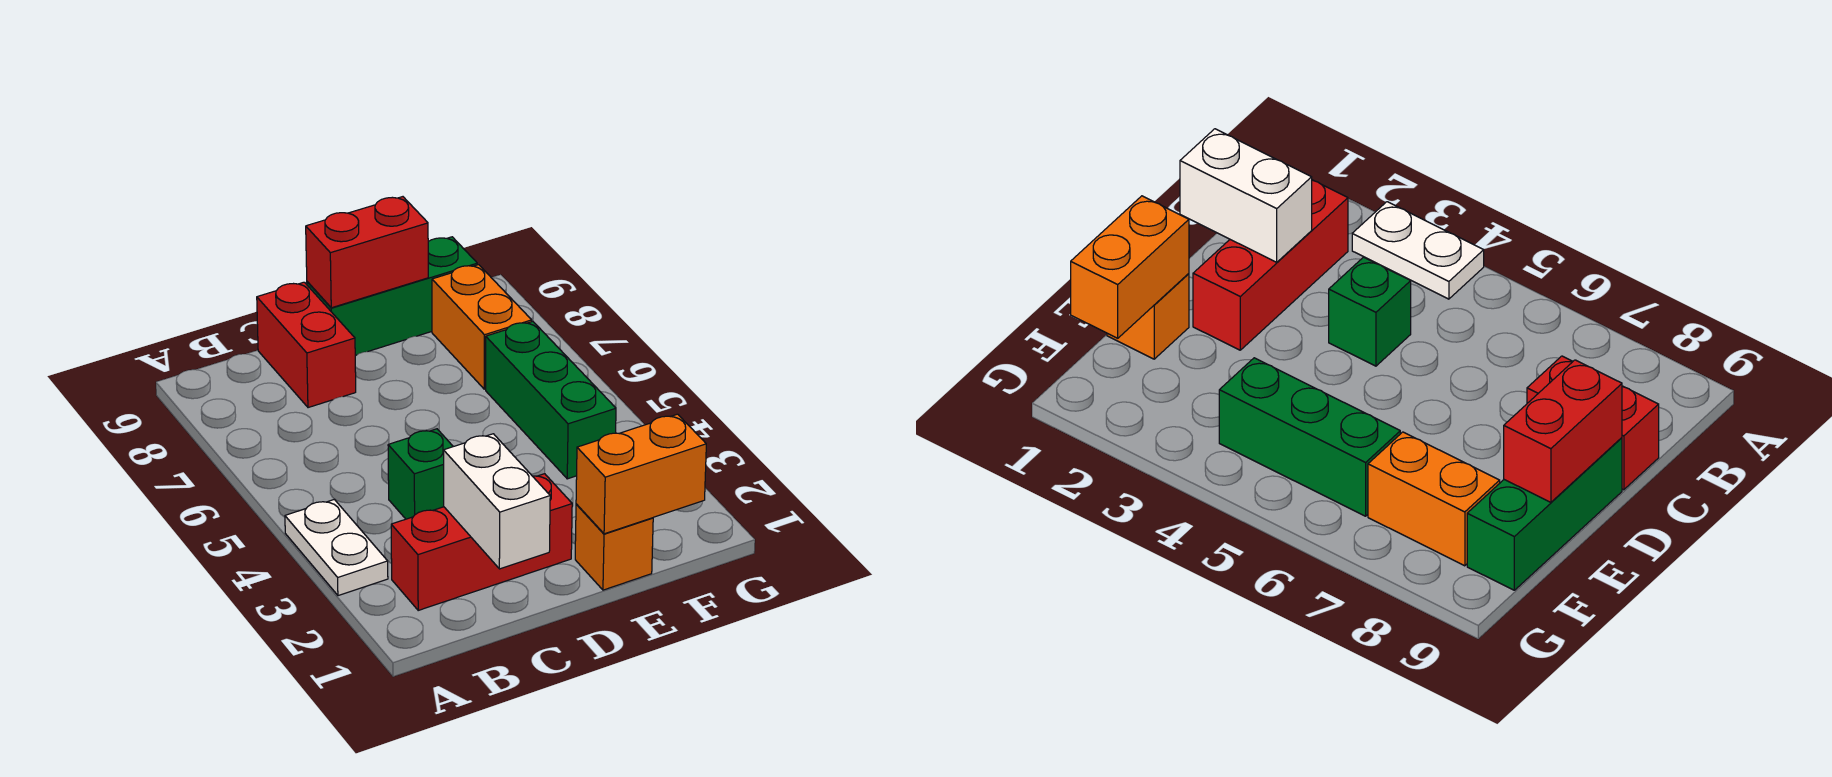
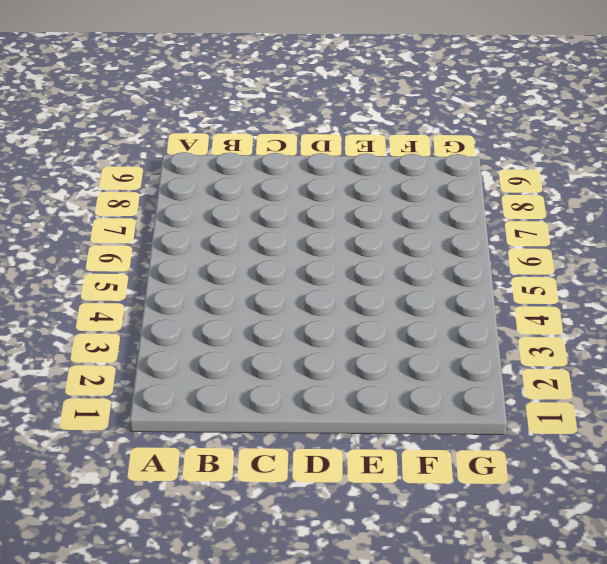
none -> white plate A3:A4 level 1
none -> red brick B2:D2 level 1

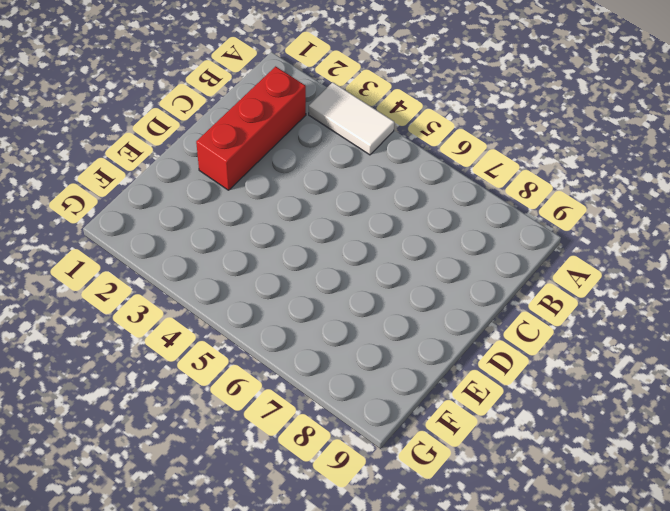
white tile A3:A4 level 1 -> white plate A3:A4 level 1
none -> green brick C4 level 1
none -> red brick C8:C9 level 1

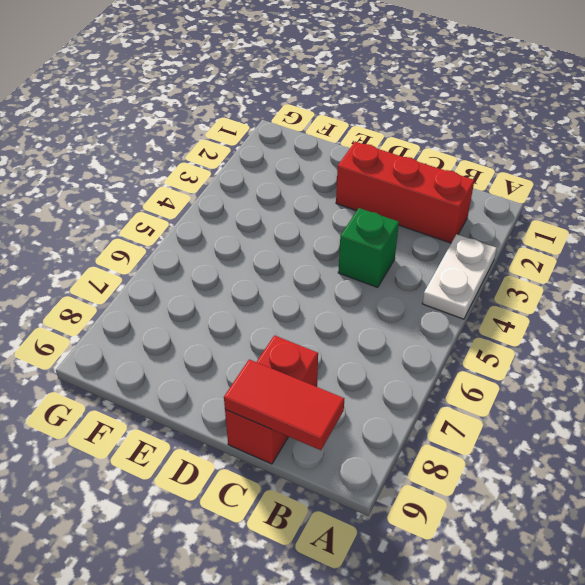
red tile B9:C9 level 2 -> none
none -> green brick D9:F9 level 1
none -> orange brick E1 level 1

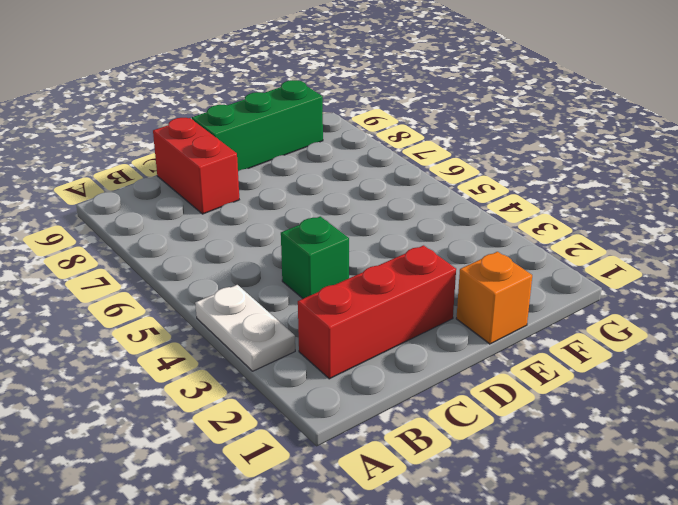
none -> green brick F4:F6 level 1
none -> orange brick F7:F8 level 1

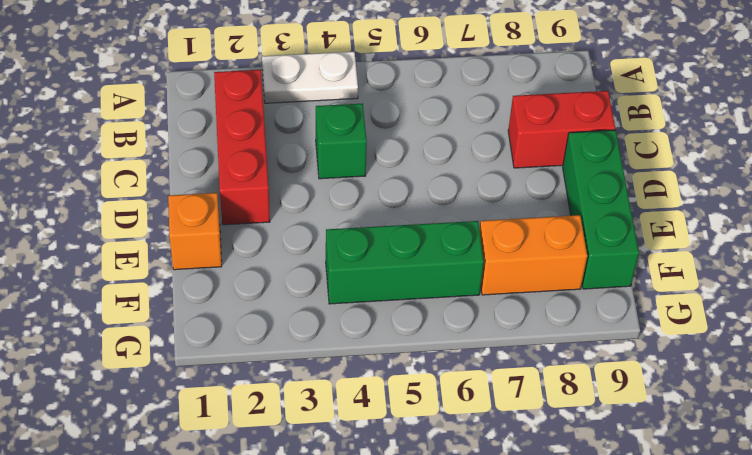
none -> white brick C1:C2 level 2
none -> red brick D9:E9 level 2

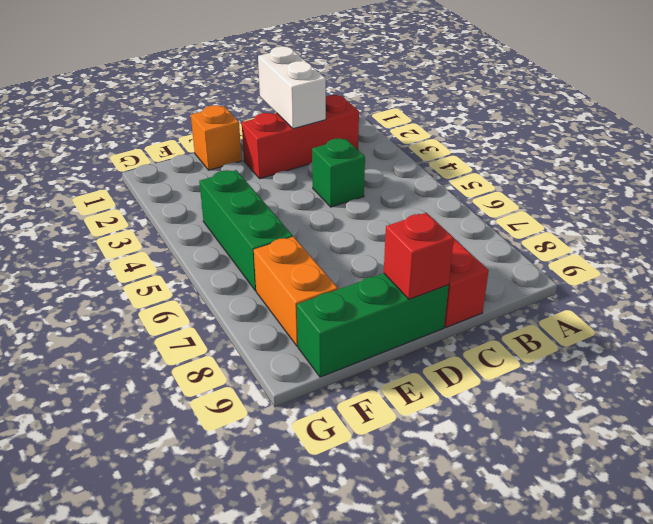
red brick D9 level 2 -> red brick D9:E9 level 2
none -> white plate A3:A4 level 1
none -> orange brick E1:F1 level 2

